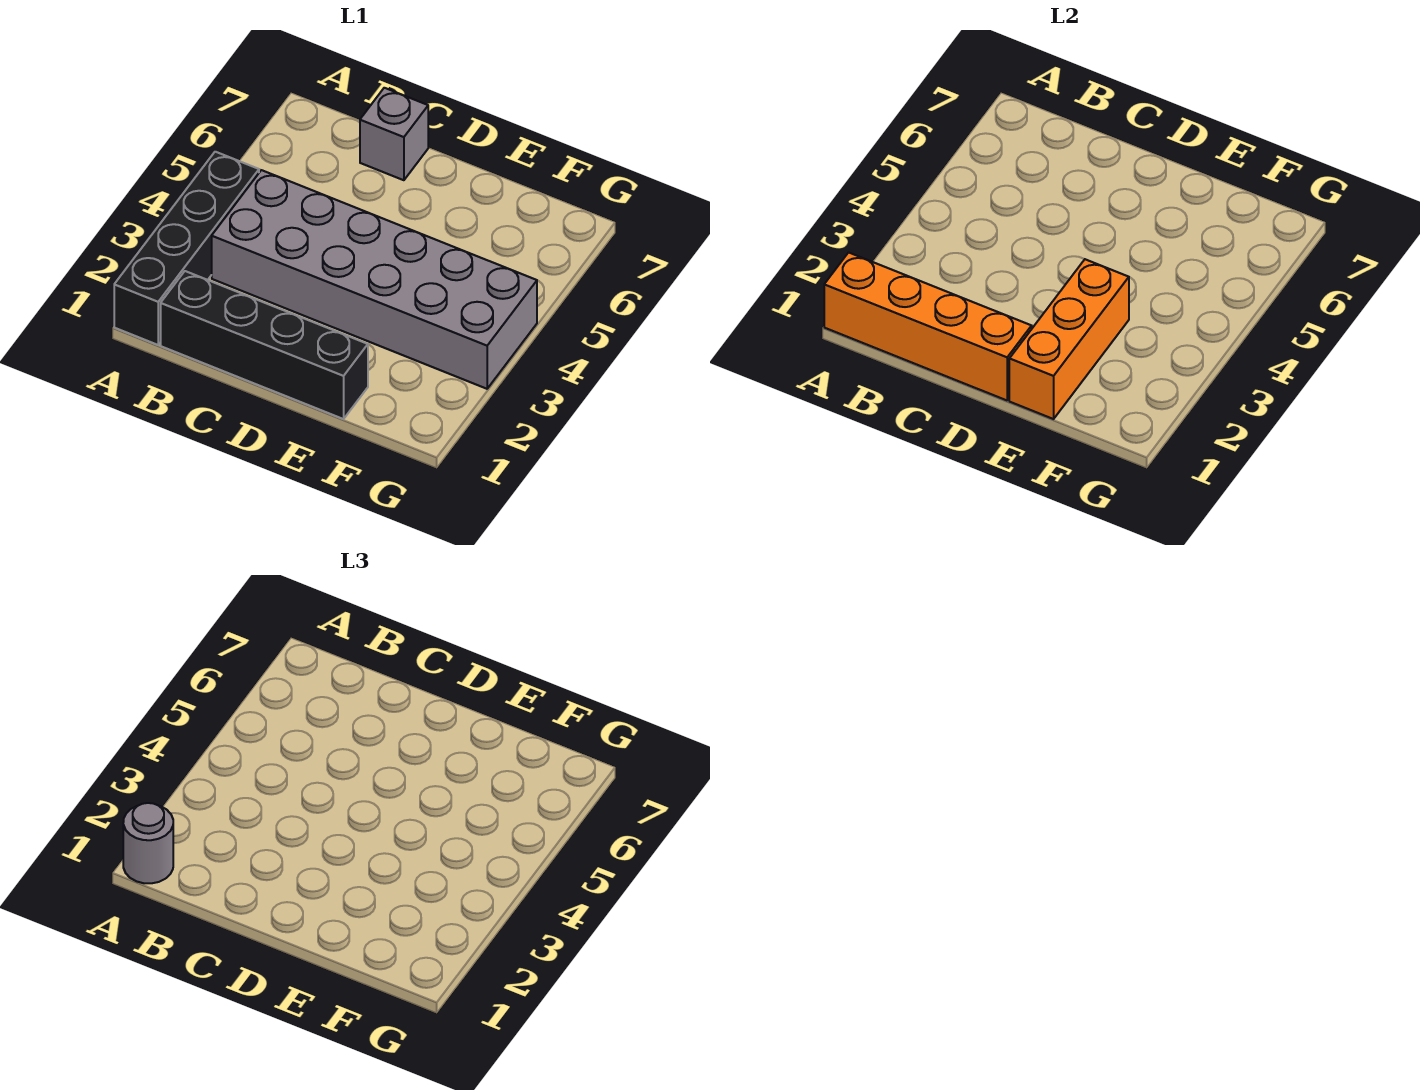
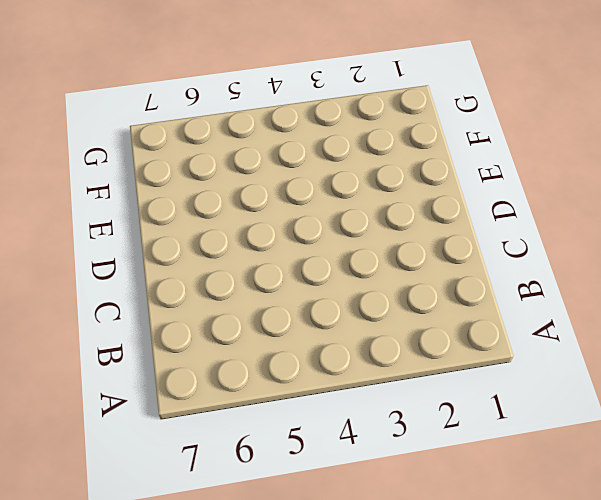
none -> black brick A1:A4 level 1
none -> black brick B1:E1 level 1

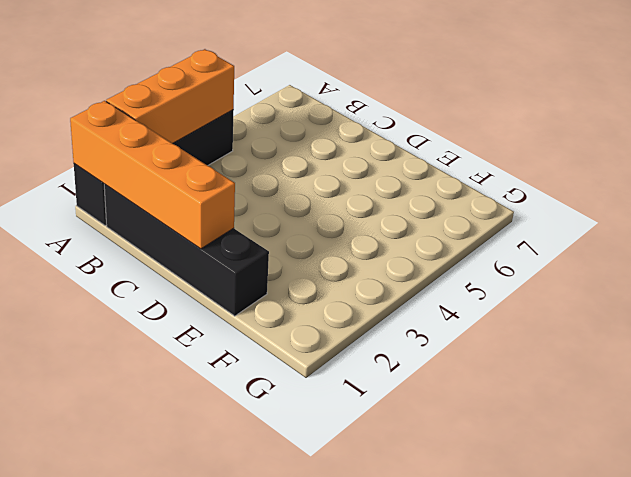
orange brick A2:A4 level 2 -> orange brick E1:E3 level 2
none -> grey brick B3:G4 level 1
none -> grey brick C7 level 1

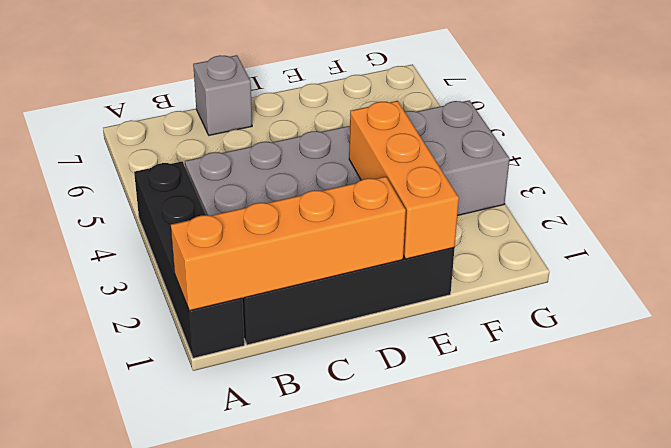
none -> grey round brick A1 level 3

